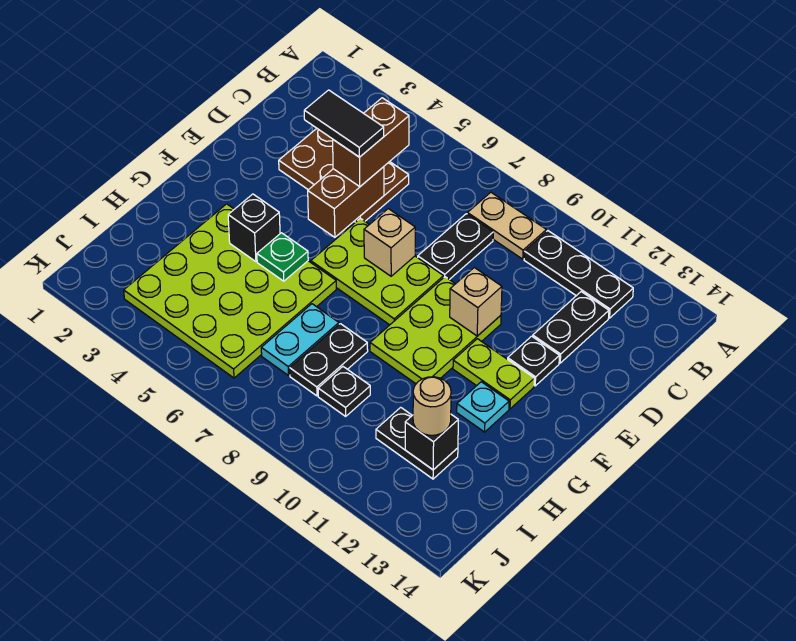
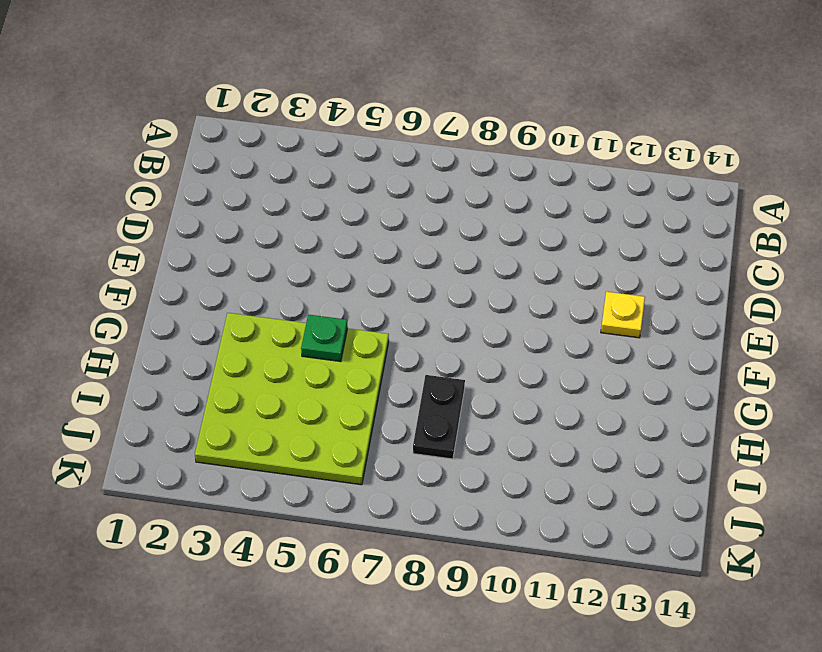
yellow plate E12 level 1 -> black plate E12 level 1
none -> tan plate B8:B9 level 1
none -> black plate B10:B12 level 1
none -> brown plate C3:D5 level 1

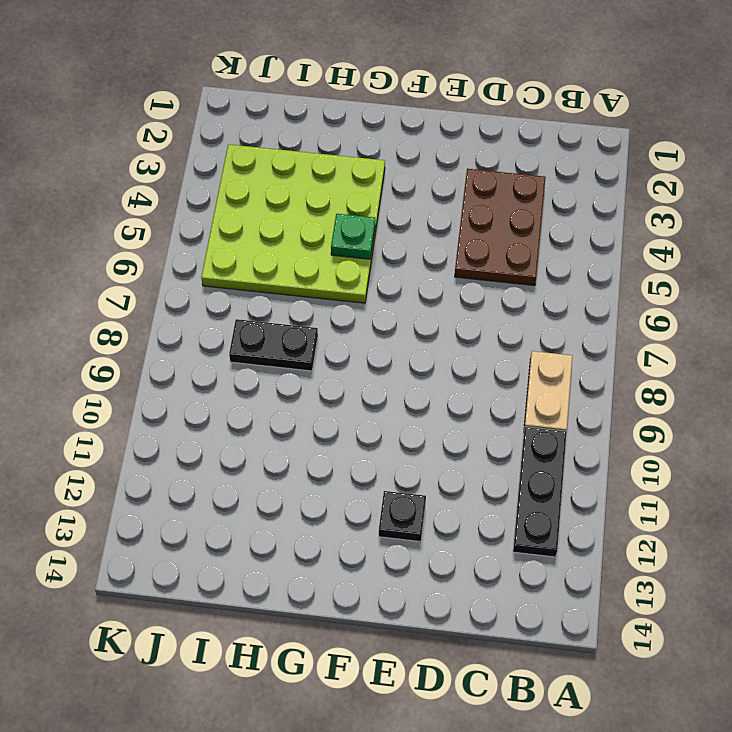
none -> black plate C8:D8 level 1
none -> black plate C12:D12 level 1
none -> lime plate E6:F8 level 1

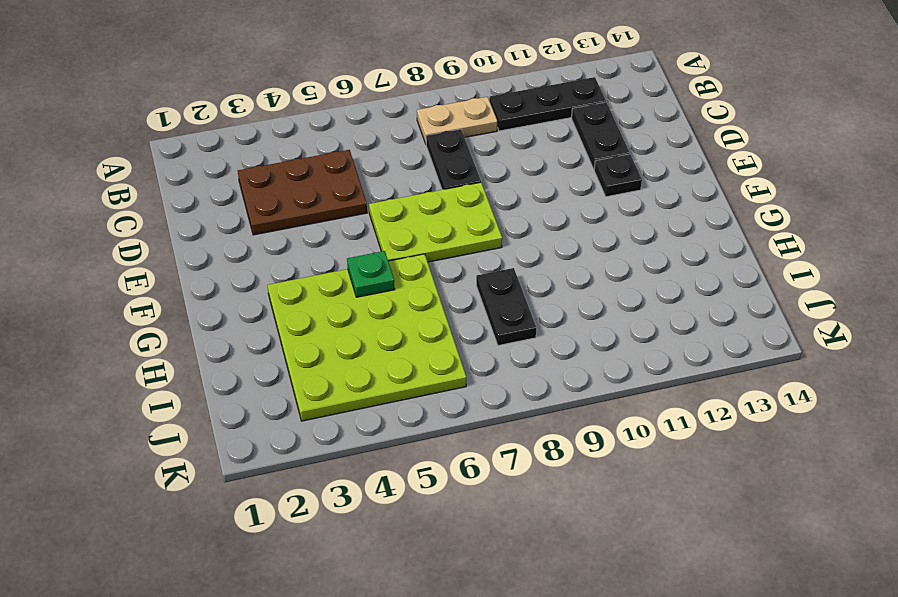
none -> lime plate E9:G10 level 1
none -> lime plate F11:F12 level 1
none -> cyan plate G12 level 1

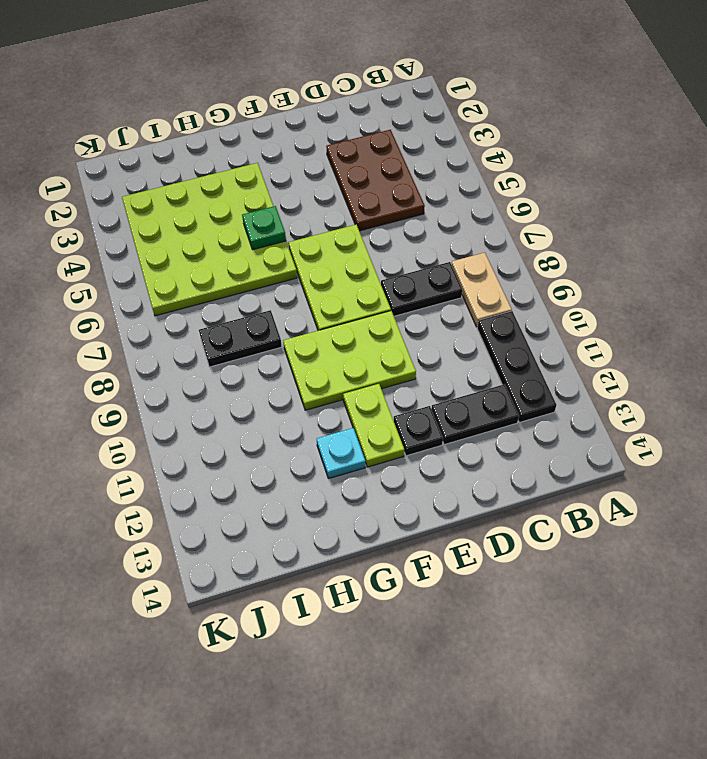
none -> cyan plate H7:I7 level 1
none -> black plate I9 level 1
none -> black plate I11:I12 level 1

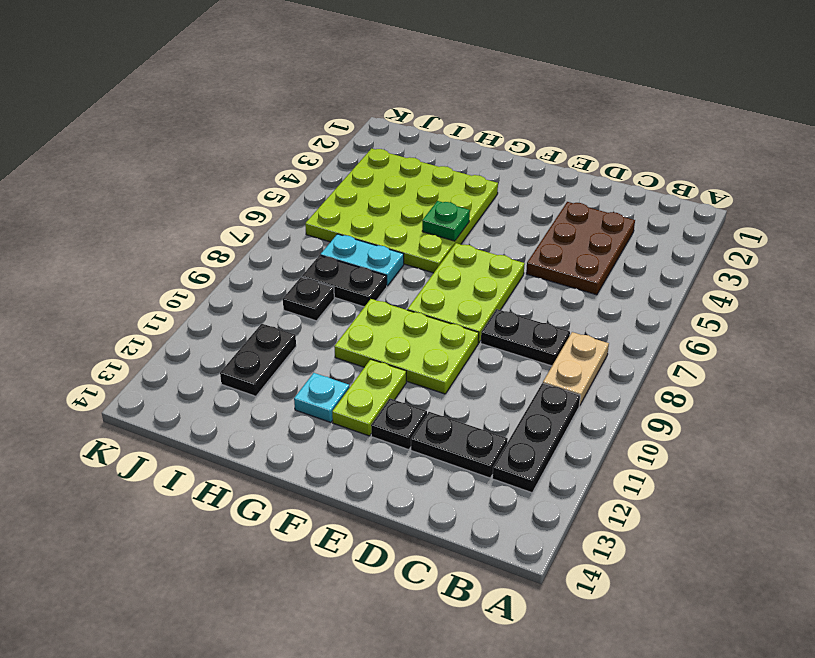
none -> brown brick D5:E5 level 2
none -> tan brick E7 level 2
none -> tan brick E10 level 2

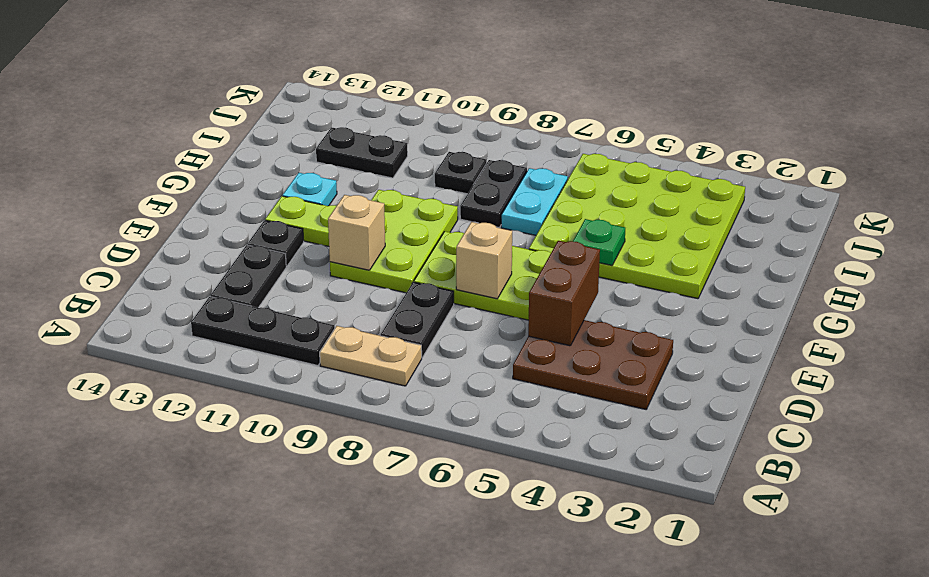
none -> black brick G4 level 2
none -> black brick I12 level 2
none -> brown brick C5:D5 level 3

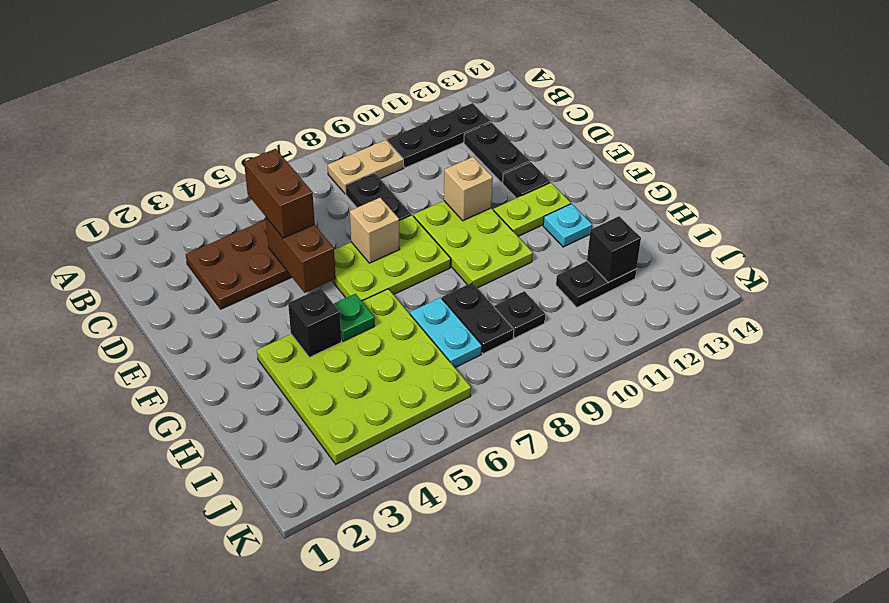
none -> tan round brick I12 level 3
none -> black tile D4:D5 level 4

